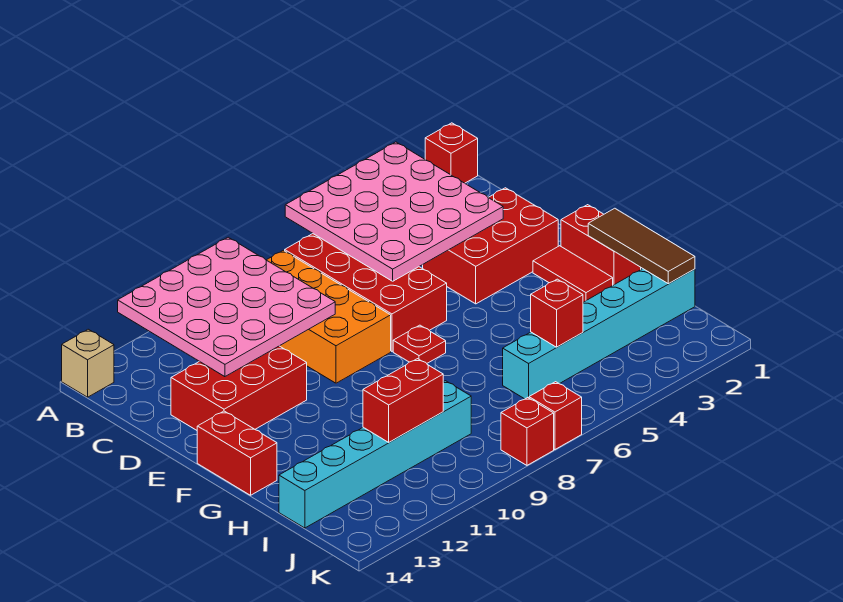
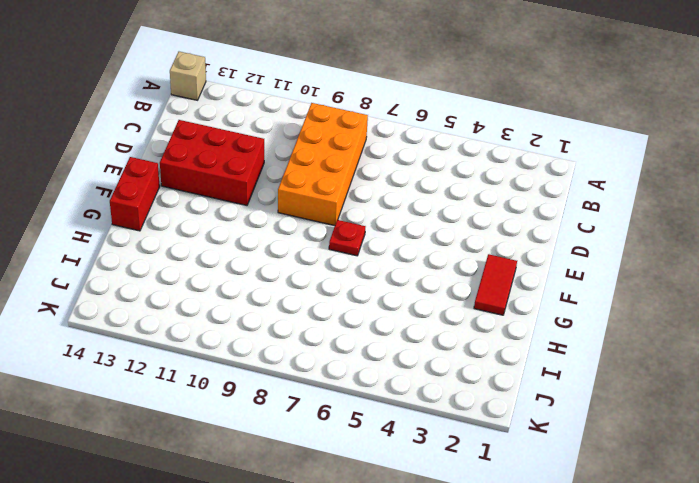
none -> red brick A1 level 1
none -> red brick B6:E7 level 1
none -> red brick D2:E4 level 1

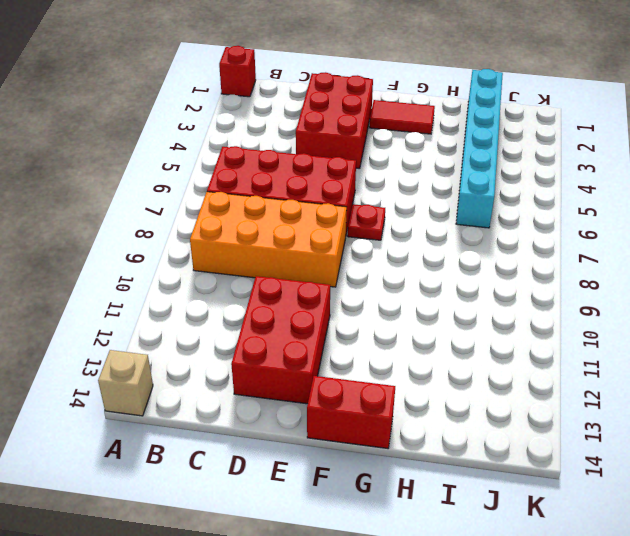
none -> red brick F1:G1 level 1
none -> cyan brick I9:I14 level 1
none -> red brick K7 level 1

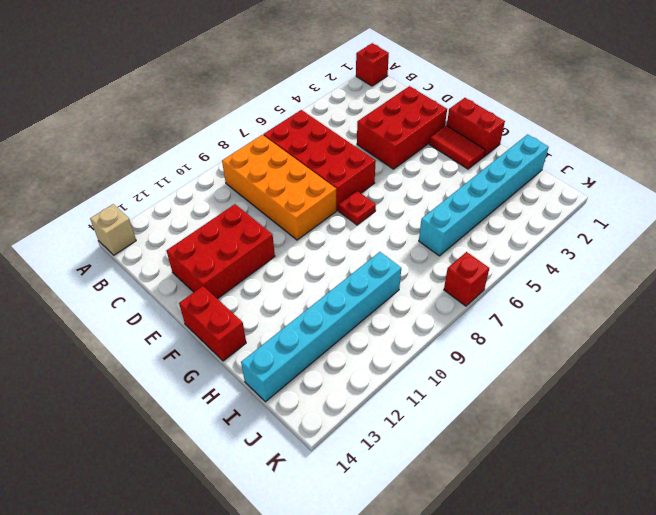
none -> red brick K8 level 1
none -> pink plate A3:D6 level 2
none -> pink plate A9:D12 level 2

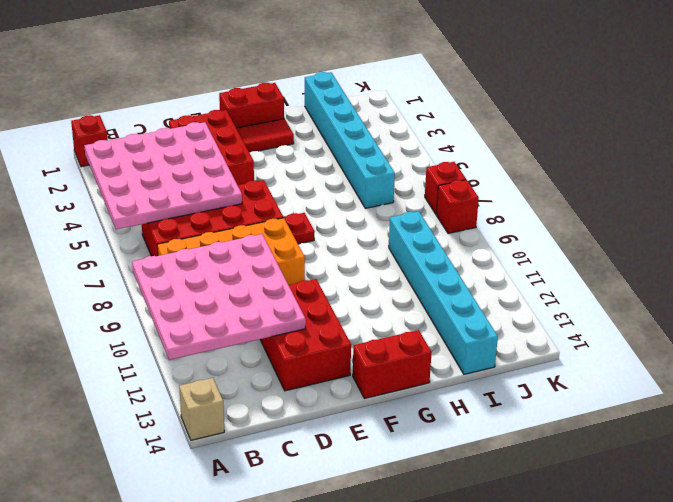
none -> brown tile G1:I1 level 2
none -> red brick I5 level 2
none -> red brick I10:I11 level 2

